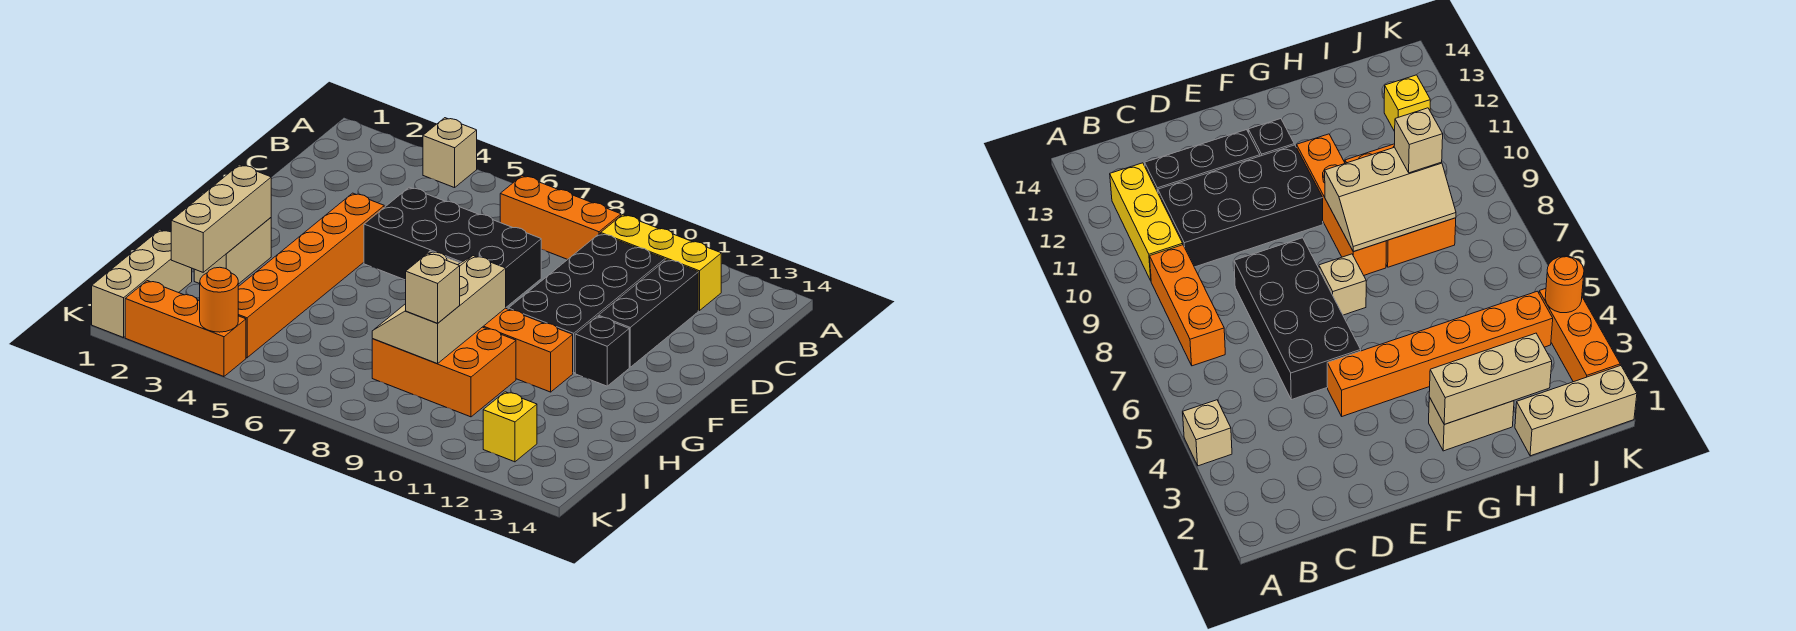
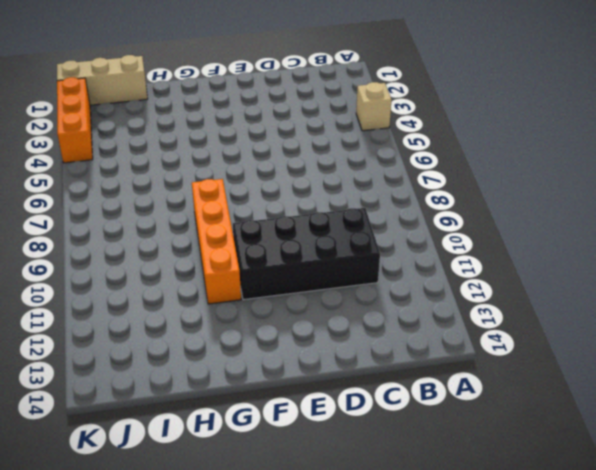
none -> orange brick B7:B9 level 1
none -> yellow brick B10:B12 level 1
none -> black brick C12:E12 level 1

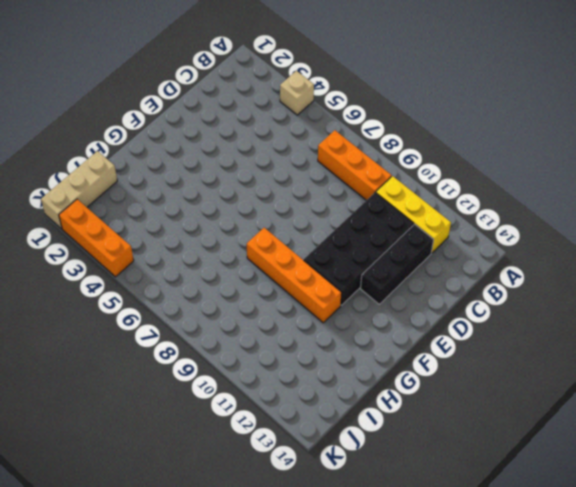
none -> black brick D5:E8 level 1
none -> orange brick E4:J4 level 1
none -> tan brick F7 level 1

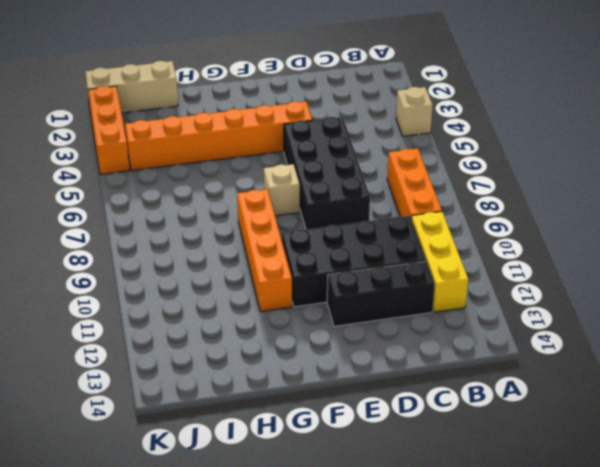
none -> black brick F12 level 1
none -> tan brick G2:H2 level 1
none -> orange brick H8:I10 level 1

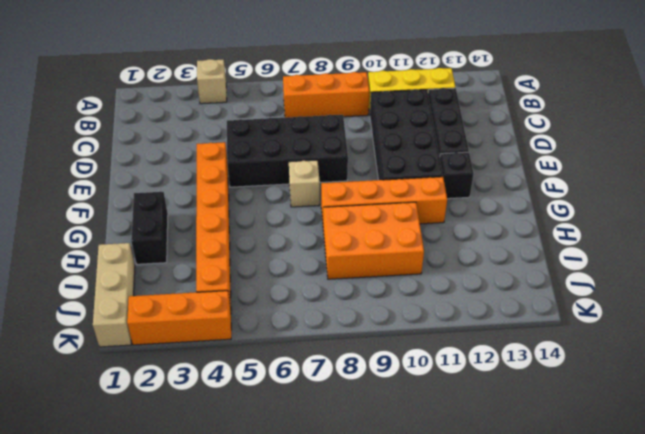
black brick G2:H2 level 1 -> tan brick G2:H2 level 1
none -> yellow brick J12 level 1
none -> tan brick G2:I2 level 2
none -> tan slope G8:I9 level 2 top 9

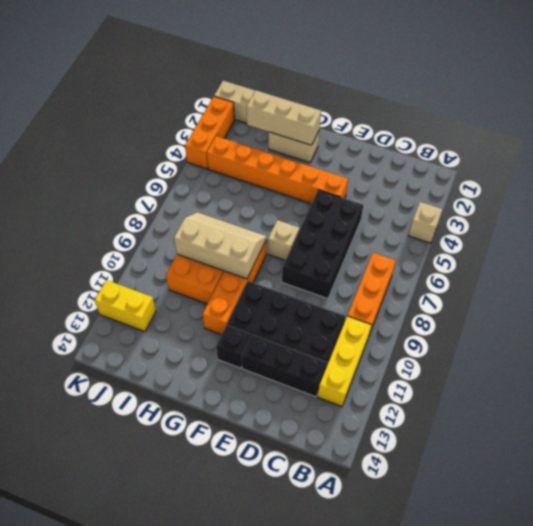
yellow brick J12:K12 level 1 -> yellow brick J12 level 1
none -> orange round brick K4 level 2
none -> tan brick I9 level 3

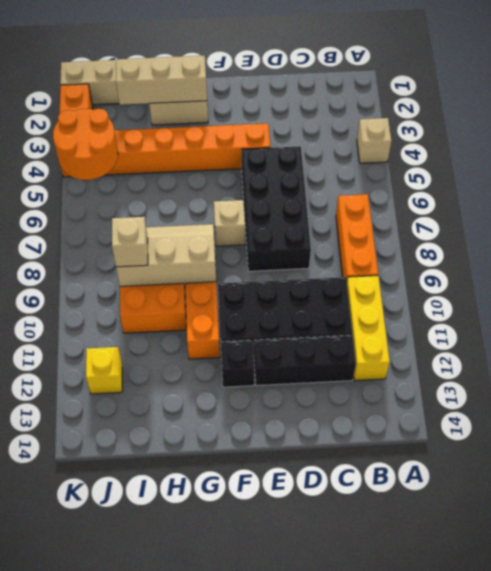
orange round brick J4:K5 level 2 -> orange round brick K4 level 2

